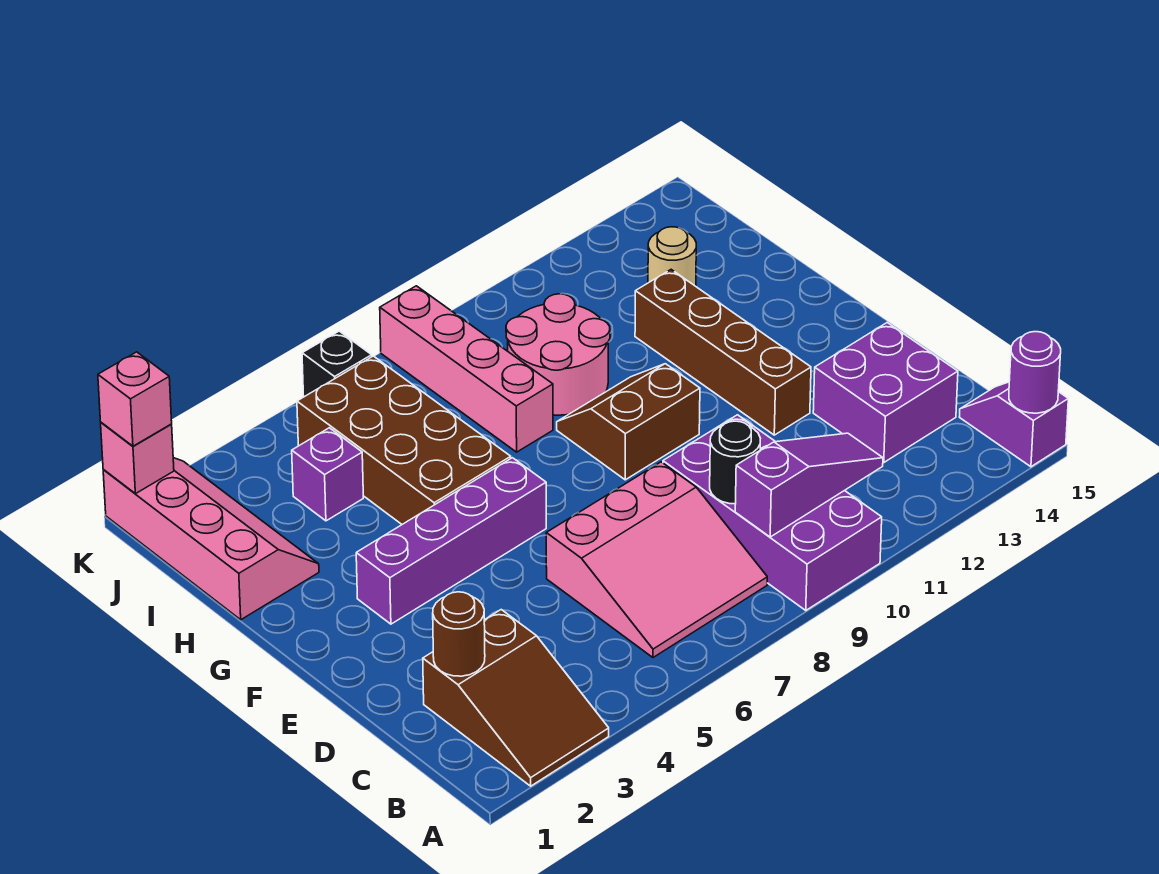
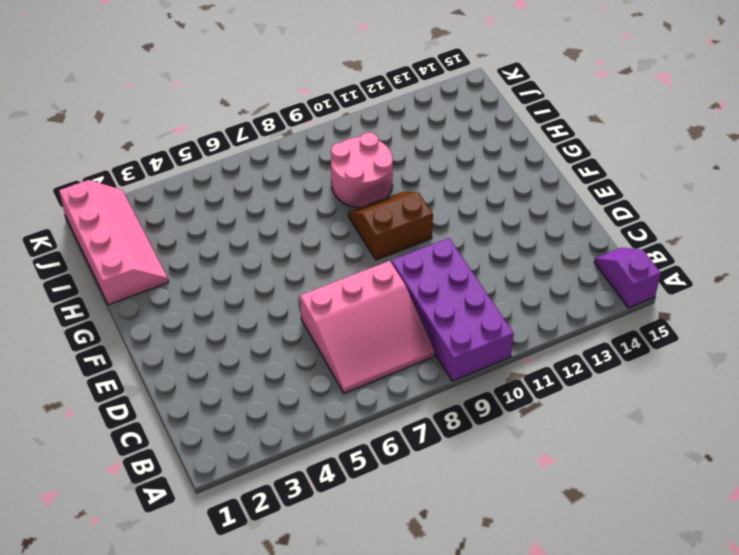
none -> brown slope A2:C3 level 1 top C
none -> purple brick C13:D14 level 1
none -> brown brick E12:H12 level 1

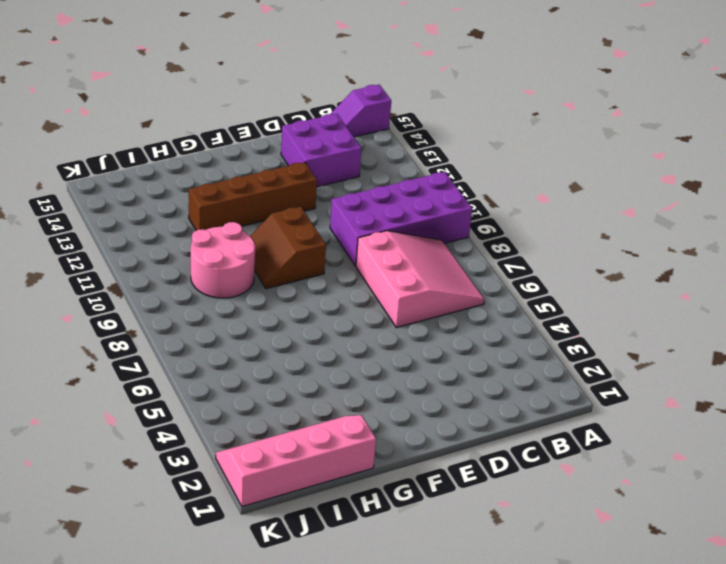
none -> brown slope A2:C3 level 1 top C
none -> purple brick F3:F6 level 1
none -> brown brick G5:J6 level 1

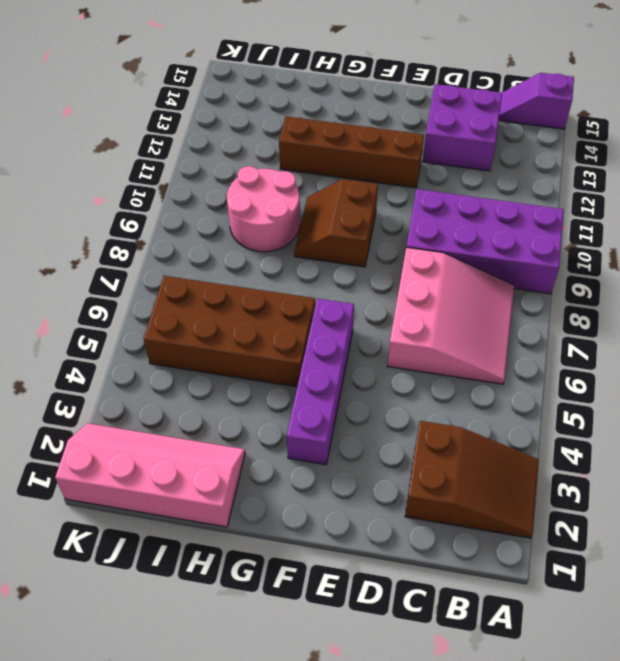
none -> pink brick H8:K8 level 1
none -> purple brick I4 level 1
none -> tan round brick I13 level 1

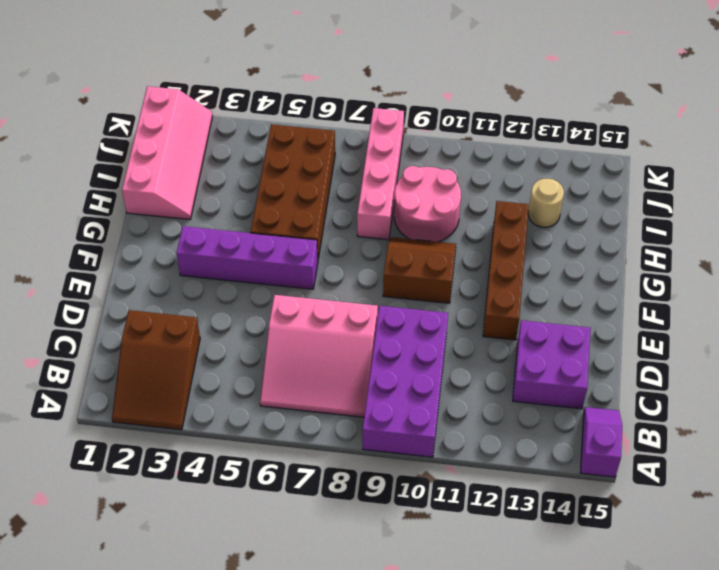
none -> purple brick I4 level 1
none -> black brick K6 level 1
none -> purple round brick A15 level 2

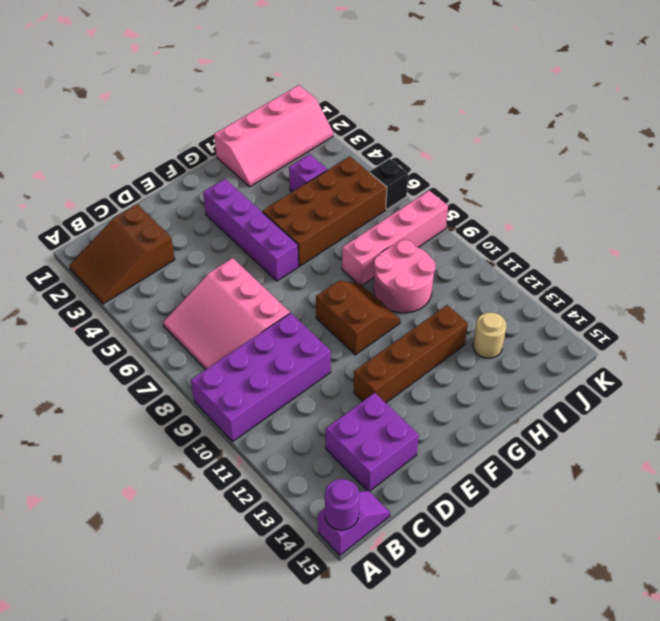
none -> purple slope B9:B11 level 2 top 9
none -> brown round brick C2 level 2
none -> black round brick C9 level 2

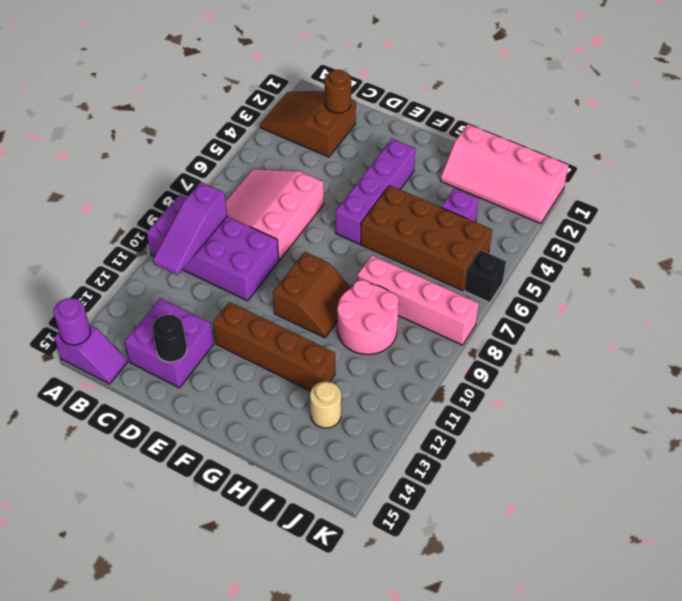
black round brick D14 level 2 -> black round brick C9 level 2
none -> pink brick K1 level 2
none -> pink brick K1 level 3

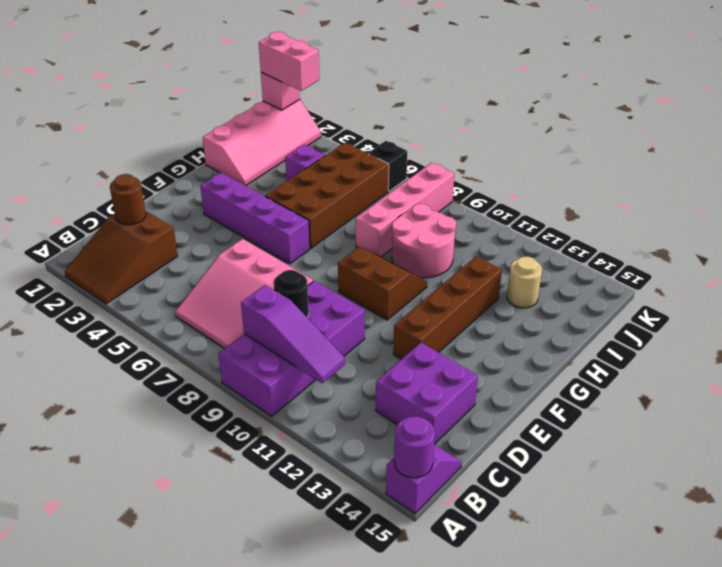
pink brick K1:K2 level 3 -> pink brick K1 level 3

